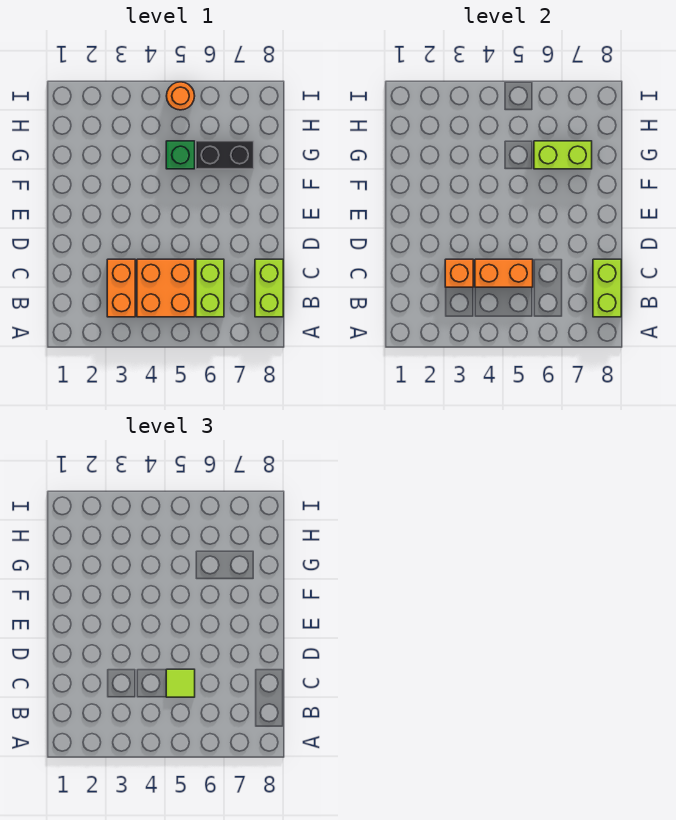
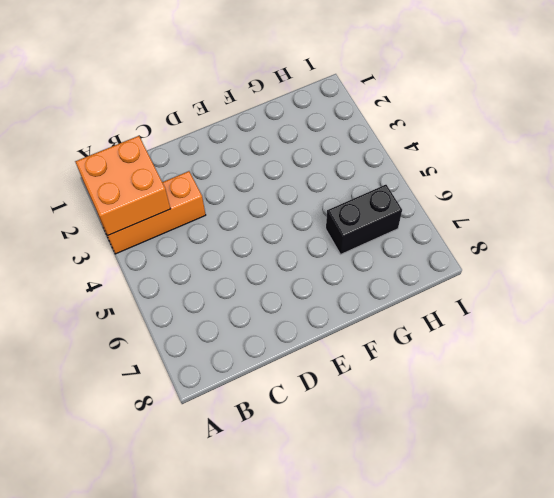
orange brick A2:B3 level 2 -> orange brick B4:C5 level 1
orange brick A3:C3 level 1 -> orange brick B3:C3 level 1
black brick G6:H6 level 1 -> black brick G6:G7 level 1
none -> lime brick B6:C6 level 1
none -> lime brick B8:C8 level 1
none -> green brick G5 level 1

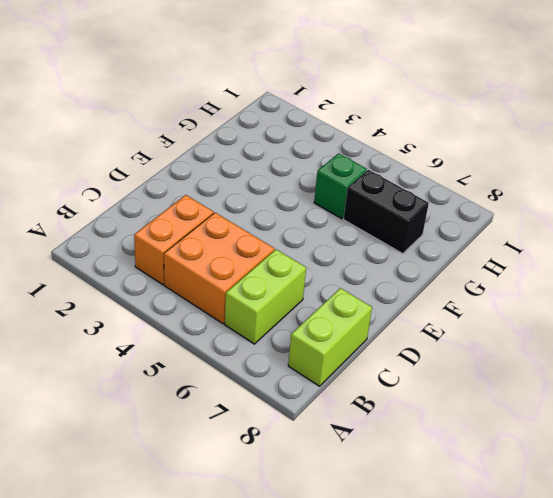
none -> orange round brick I5 level 1
none -> lime brick B8:C8 level 2
none -> orange brick C3 level 2

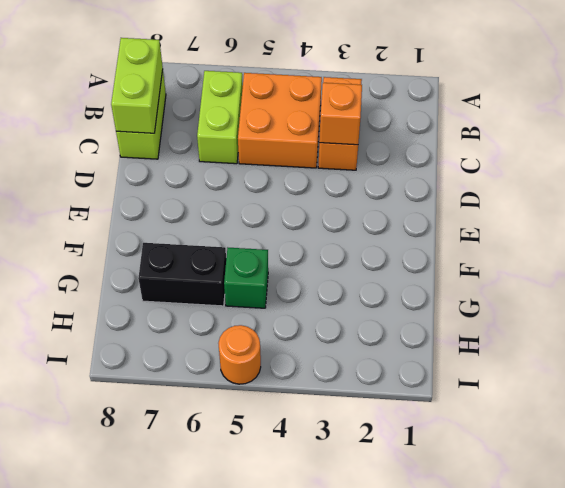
none -> orange brick C4:C5 level 2
none -> lime brick G6:G7 level 2
none -> lime tile C5 level 3

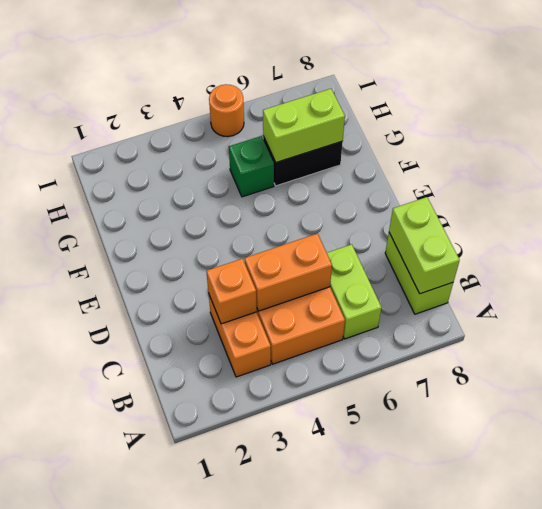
none -> lime tile C5 level 3

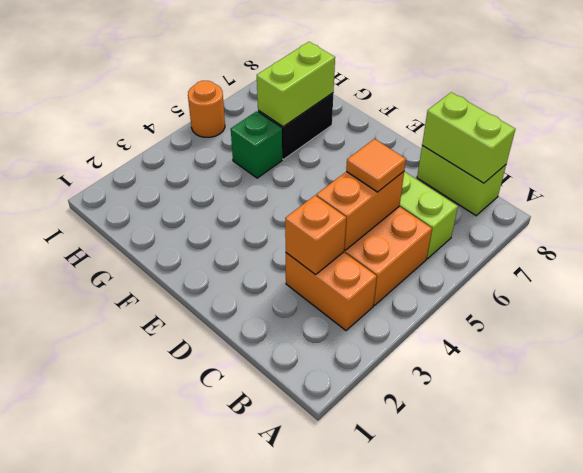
orange tile C5 level 3 -> lime tile C5 level 3

